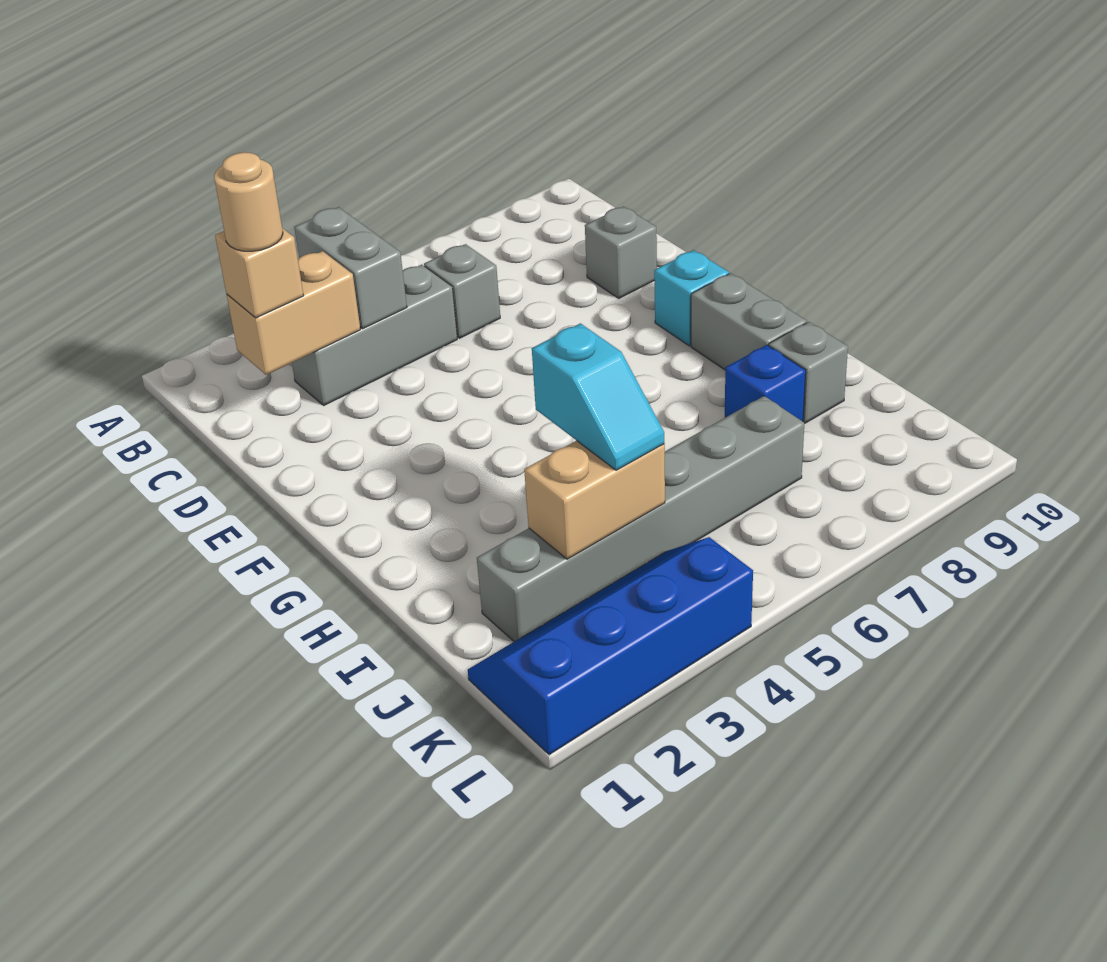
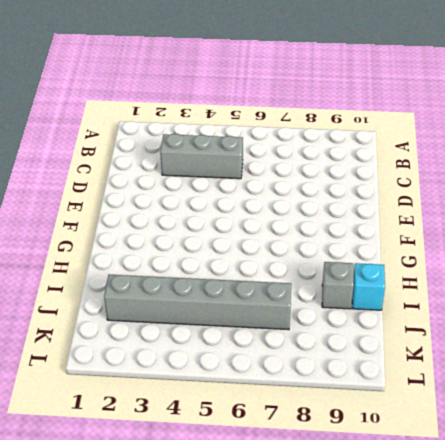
cyan brick I10 level 1 -> cyan brick F9 level 1
none -> grey brick C6 level 1
none -> grey brick D9 level 1
none -> grey brick G9:H9 level 1

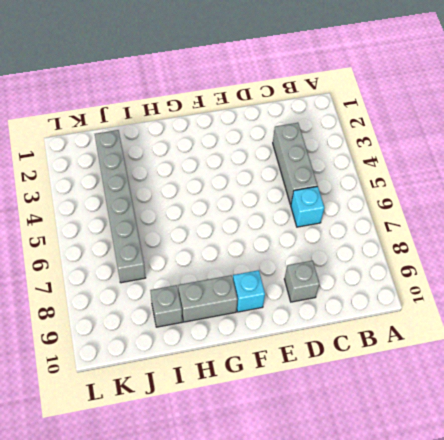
cyan brick C6 level 1 -> grey brick C6 level 1
none -> blue brick I8 level 1
none -> blue slope K1:L4 level 1 top L
none -> grey brick B4:C4 level 2

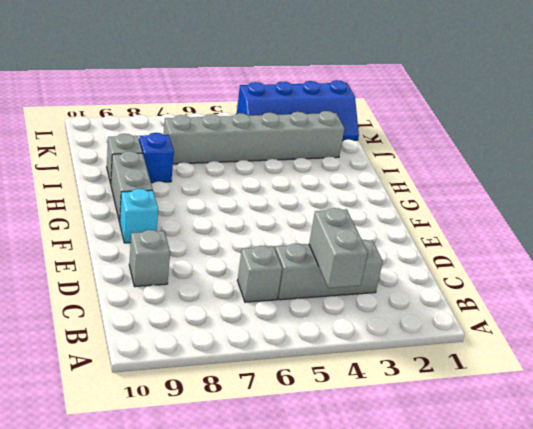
none -> tan brick C2:C3 level 2
none -> tan brick J3:J4 level 2
none -> tan brick C2 level 3

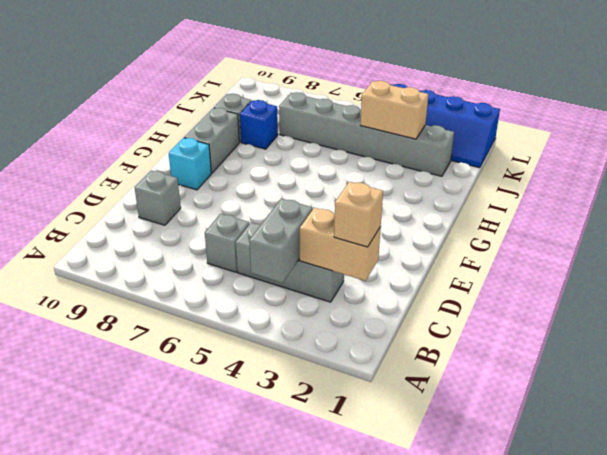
none -> cyan slope I4:J4 level 3 top I
none -> tan round brick C2 level 4

